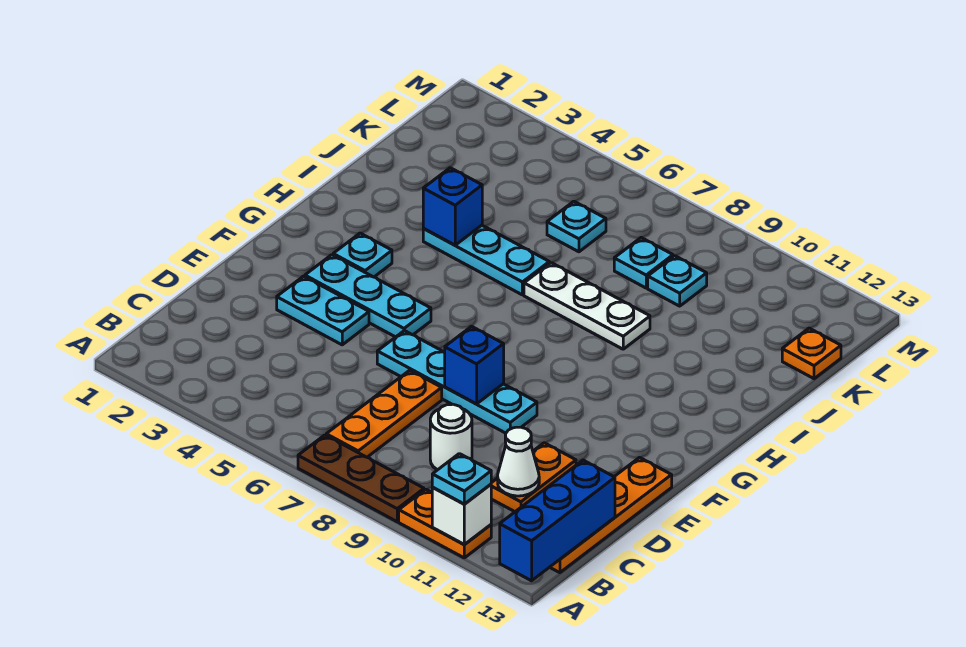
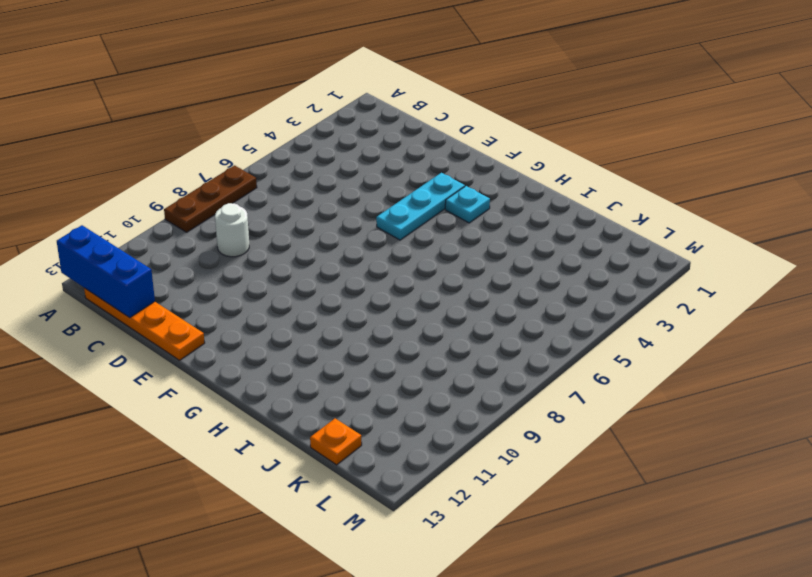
none -> orange plate A10:A11 level 1
none -> orange plate B7:D7 level 1
none -> orange plate C11:D11 level 1

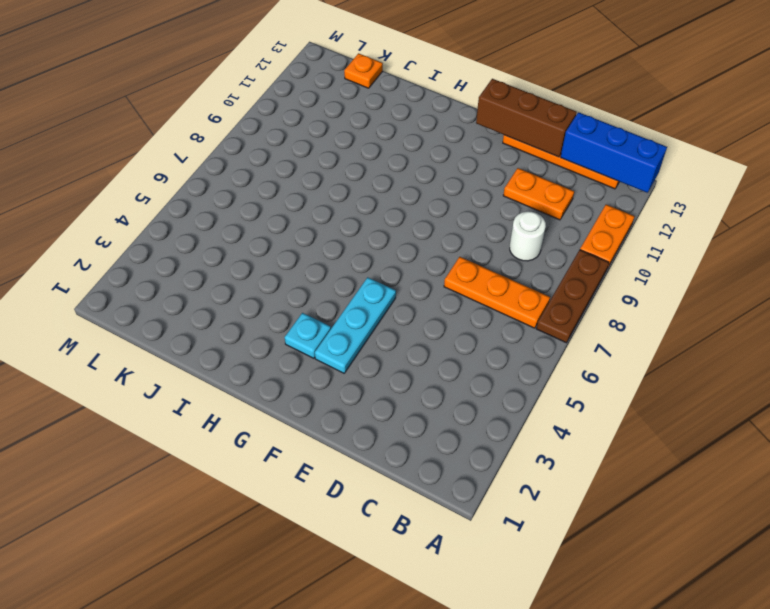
brown brick D13:F13 level 2 -> none
none -> cyan plate E3:E4 level 1
none -> cyan plate E6:E9 level 1
none -> cyan plate I4:I6 level 1

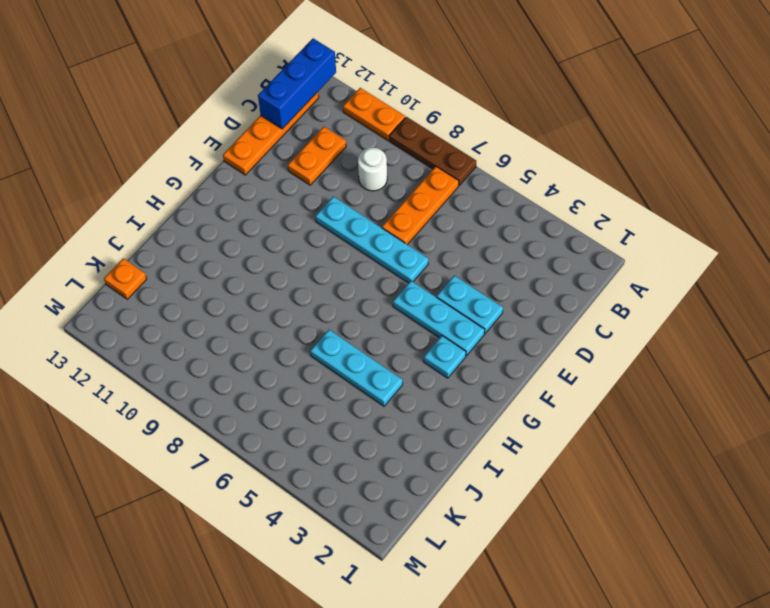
none -> white plate I7:I9 level 1
none -> cyan plate K6 level 1
none -> cyan plate K8 level 1

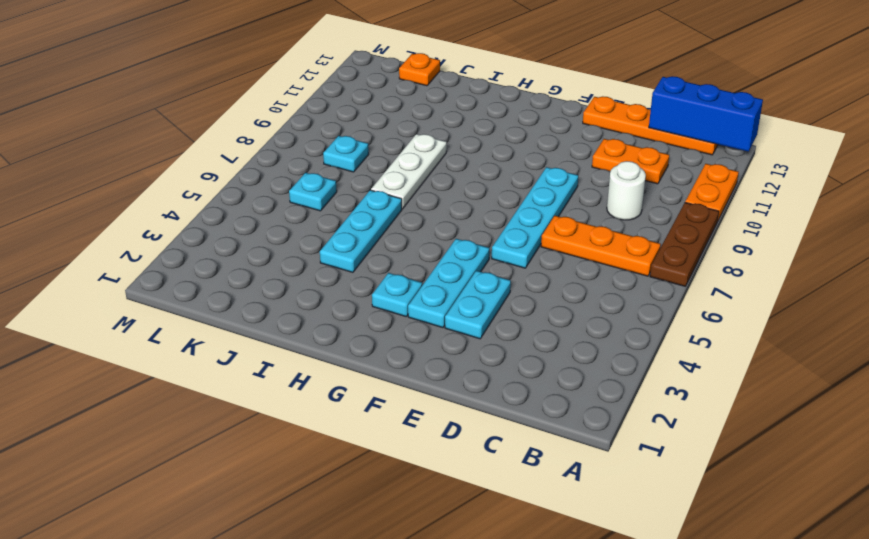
none -> cyan plate K9 level 1
none -> white brick A11 level 2
none -> white cone C11 level 2

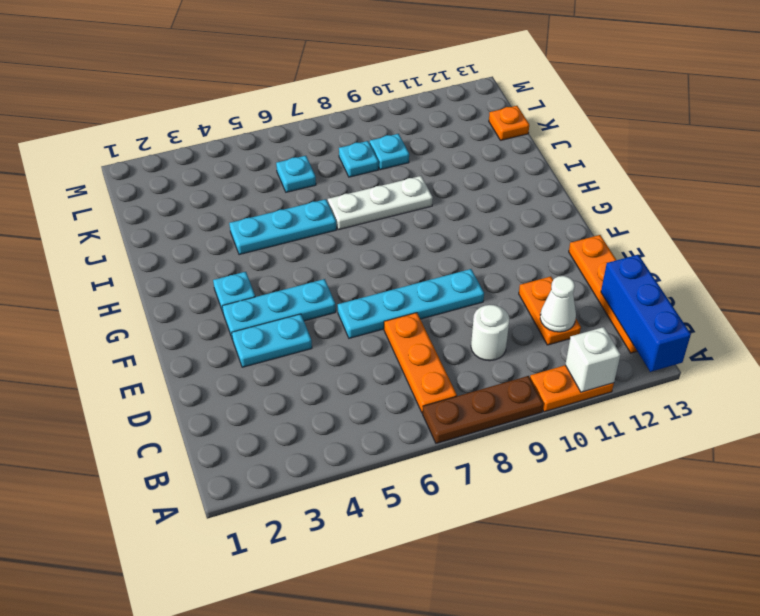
none -> blue brick E8 level 2
none -> blue brick I4 level 2
none -> cyan plate A11 level 3

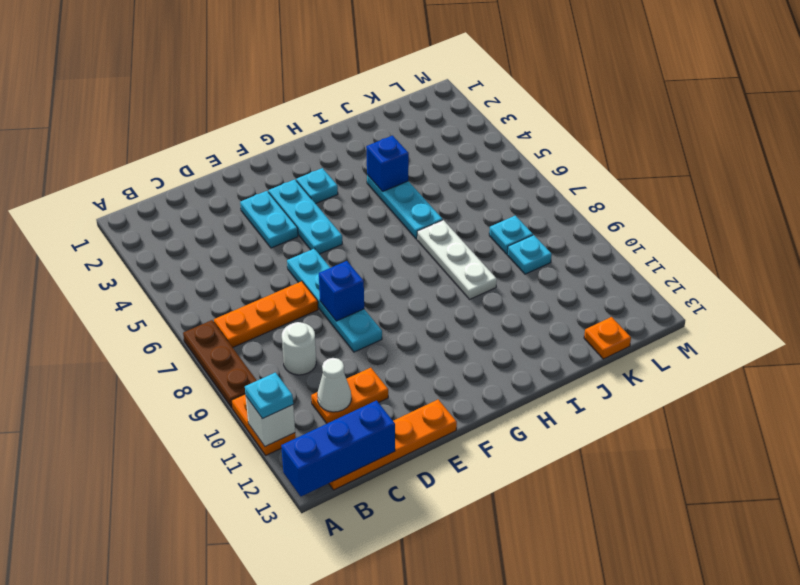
none -> cyan plate K6 level 1

